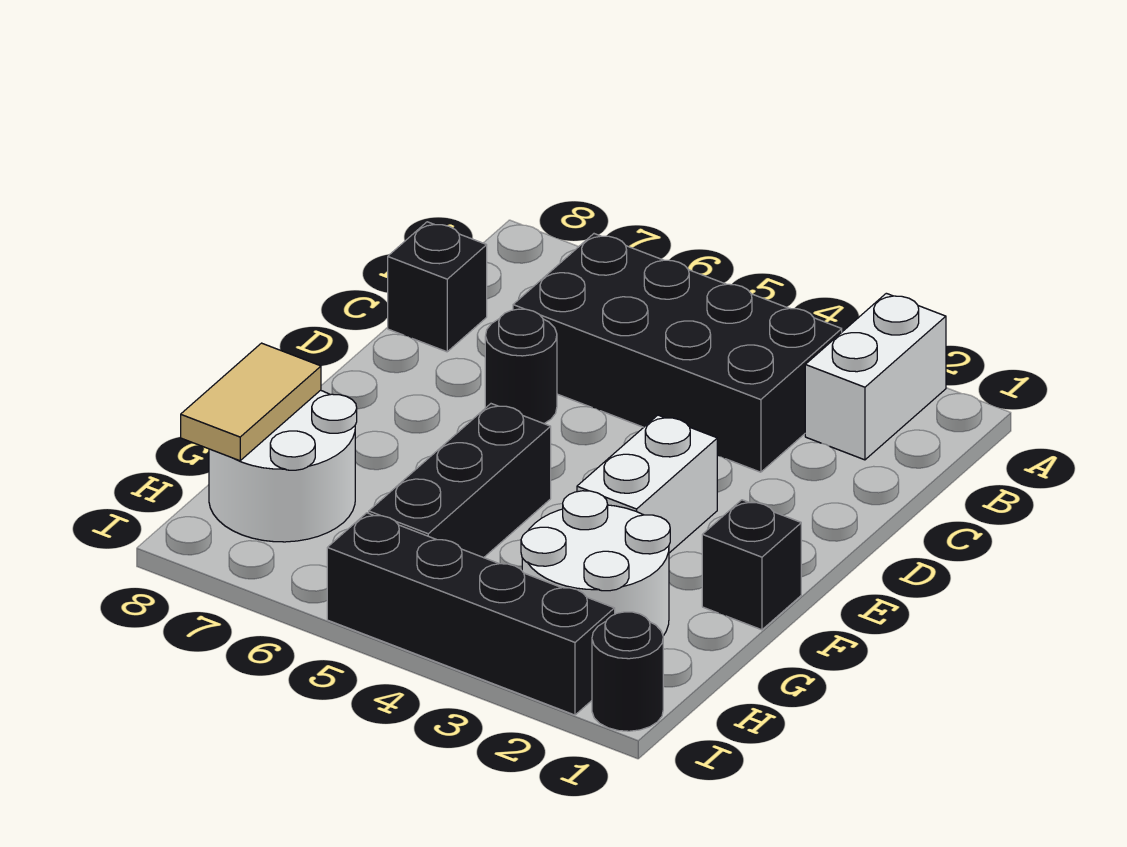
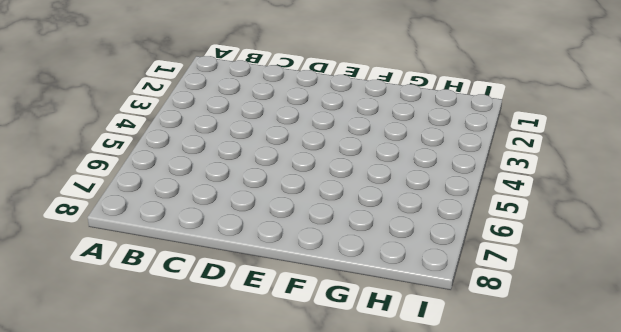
none -> white brick A2:B2 level 1
none -> black brick B3:C6 level 1
none -> black brick C8 level 1

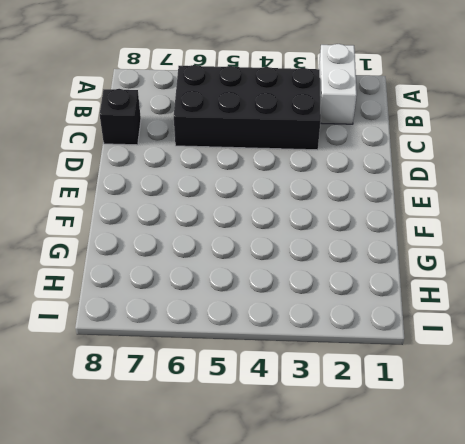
none -> black round brick D6 level 1
none -> white brick E3:F3 level 1
none -> black brick F1 level 1

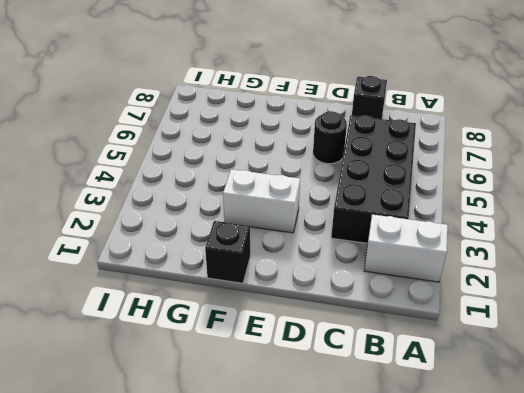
none -> black brick F5:H5 level 1
none -> white round brick G2:H3 level 1
none -> white round brick G7:H8 level 1

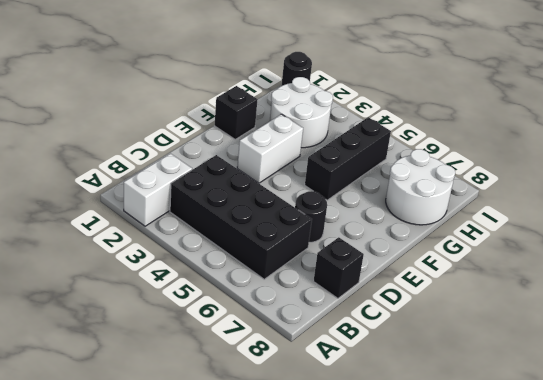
none -> black brick I2:I5 level 1
none -> tan tile G8:H8 level 2

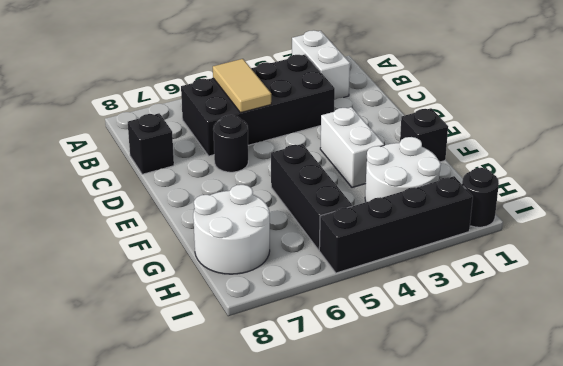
tan tile B5:C5 level 2 -> tan tile G8:H8 level 2

